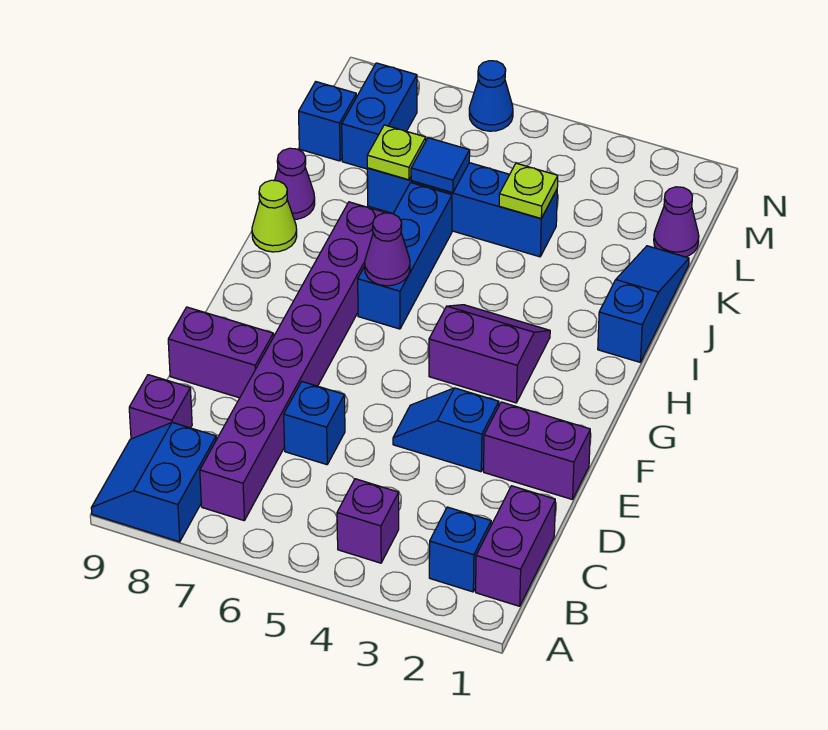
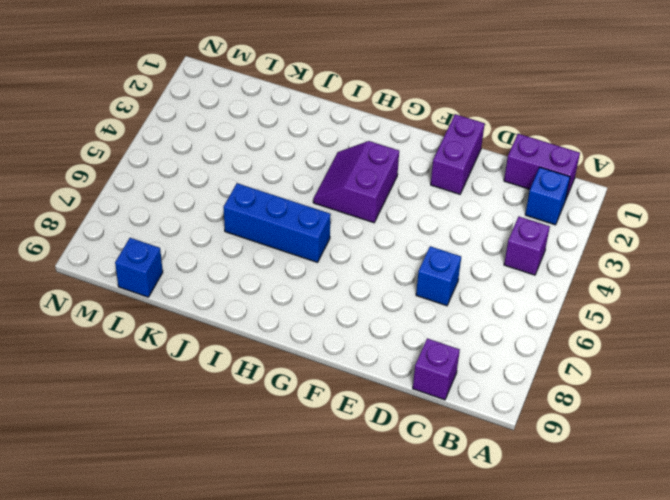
none -> blue slope A8:B9 level 1 top 8
none -> purple brick B7:I7 level 1
none -> blue slope E3:E4 level 1 top 3

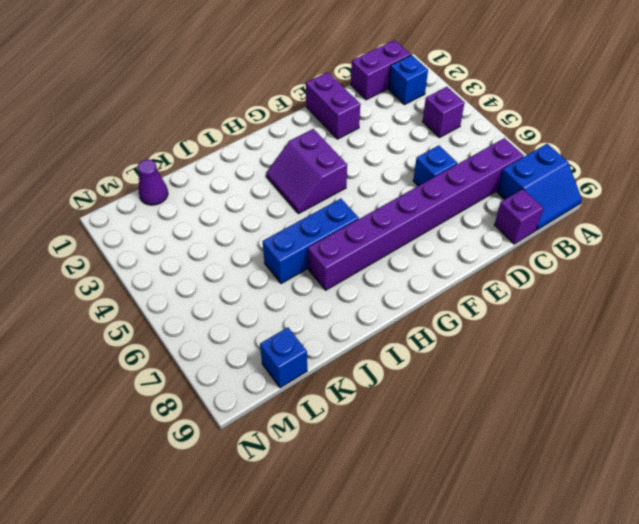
none -> blue slope E3:E4 level 1 top 3
none -> purple brick E8:E9 level 1
none -> blue slope I1:K1 level 1 top I

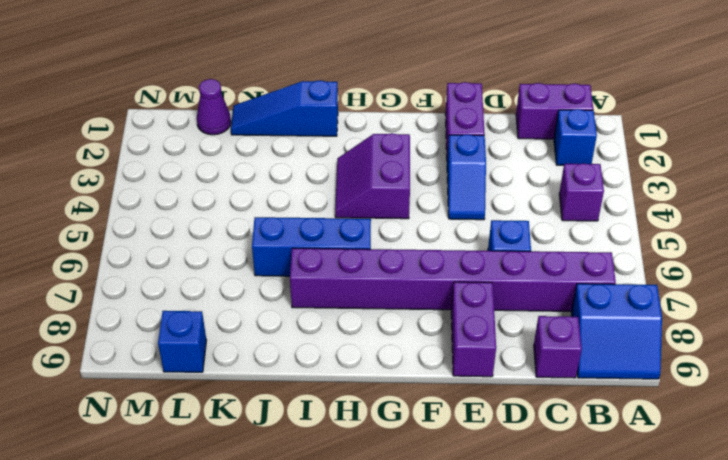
none -> lime cone I9 level 1
none -> purple cone J9 level 1
none -> blue brick K4:K7 level 1

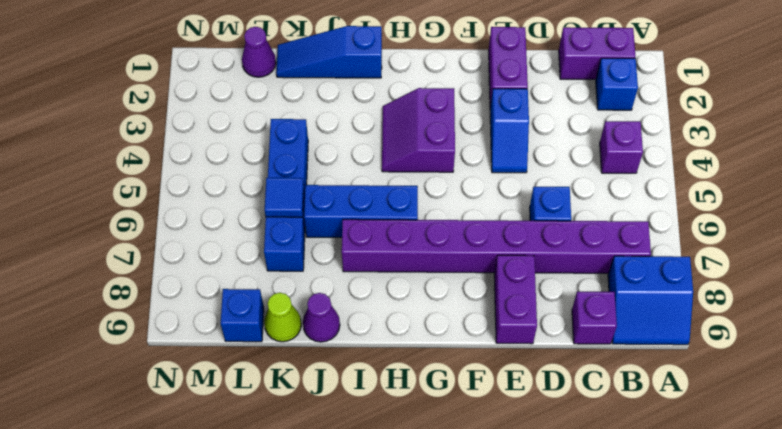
lime cone K9 level 1 -> lime cone I9 level 1
none -> blue brick L8:M8 level 1
none -> blue cone N6 level 1
none -> purple cone H6 level 2

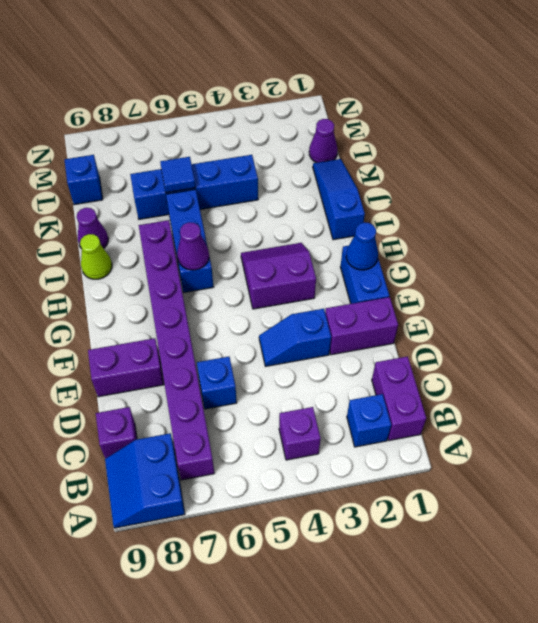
blue brick F1:G1 level 1 -> blue brick L8:M8 level 1
blue cone G1 level 2 -> blue cone N6 level 1
none -> lime plate K4 level 2
none -> lime plate K7 level 2

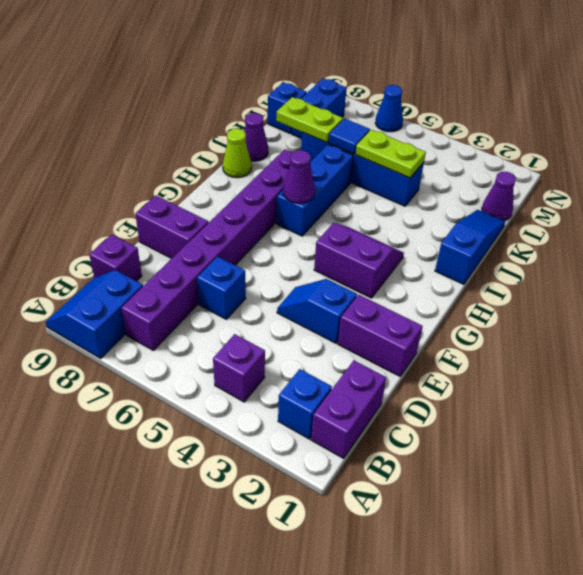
lime plate K4:K5 level 2 -> lime plate K4 level 2
lime plate K7:K8 level 2 -> lime plate K7 level 2

